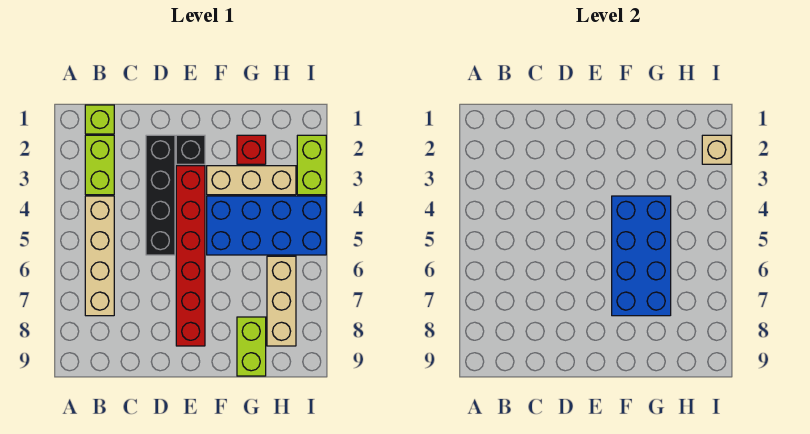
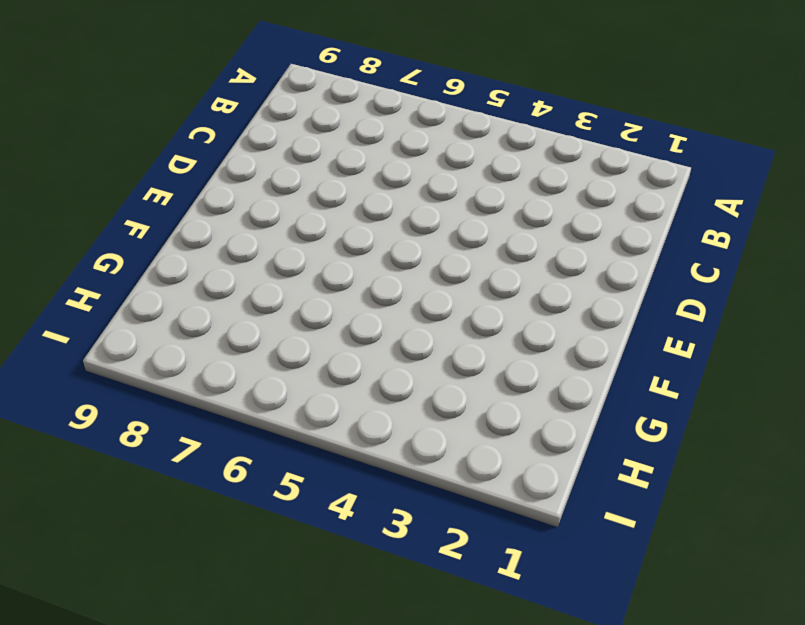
none -> lime brick B1 level 1
none -> lime brick B2:B3 level 1
none -> tan brick B4:B7 level 1

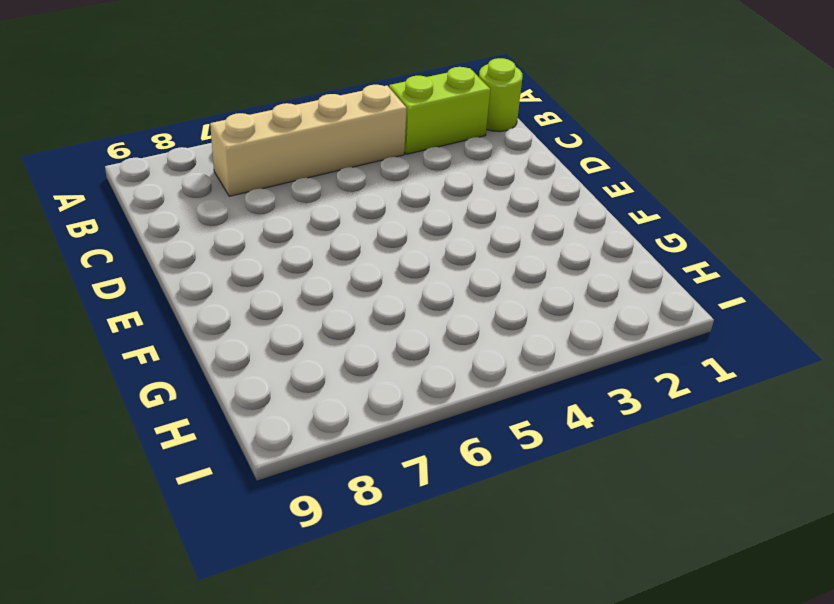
lime round brick B1 level 1 -> lime brick B1 level 1
none -> black brick D2:D5 level 1
none -> black brick E2 level 1
none -> red brick E3:E8 level 1

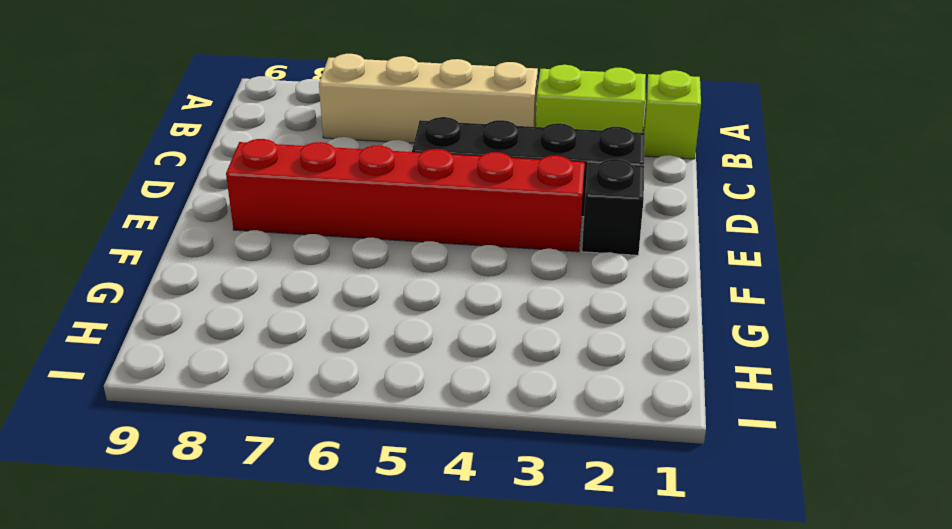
none -> tan brick F3:H3 level 1
none -> blue brick F4:I5 level 1
none -> red brick G2 level 1

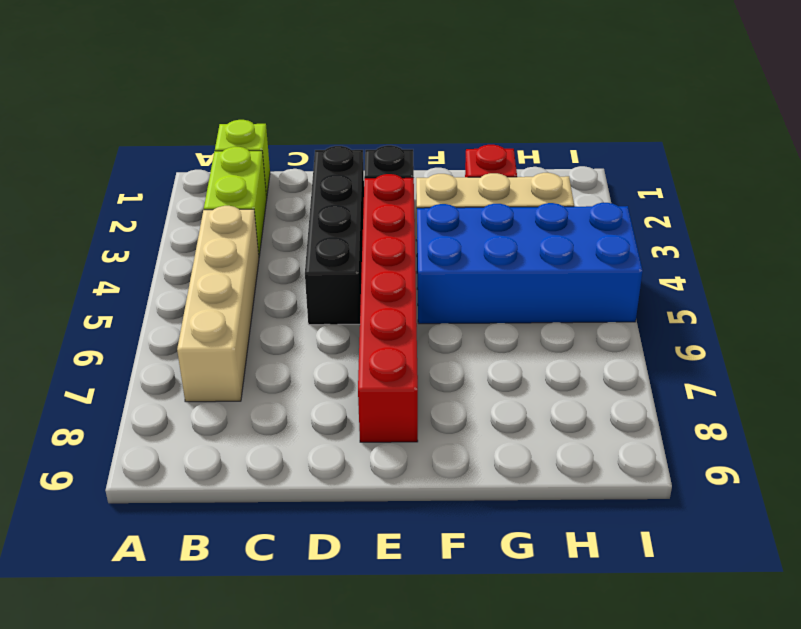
none -> lime brick G8:G9 level 1
none -> tan brick H6:H8 level 1
none -> lime brick I2:I3 level 1

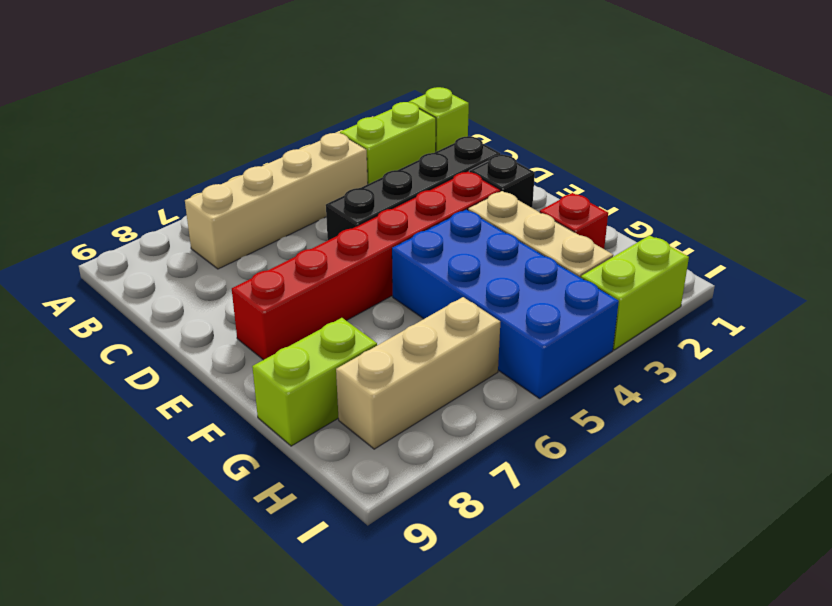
none -> blue brick F4:G7 level 2
none -> tan brick I2 level 2

